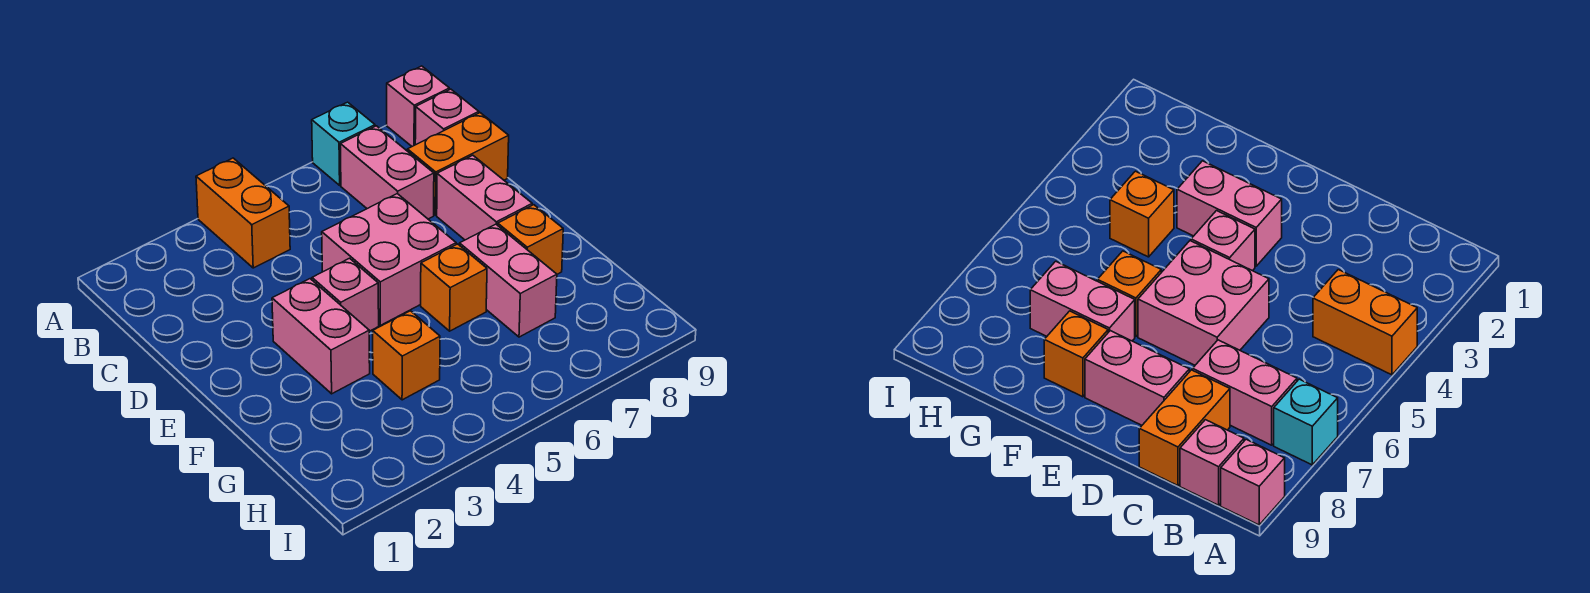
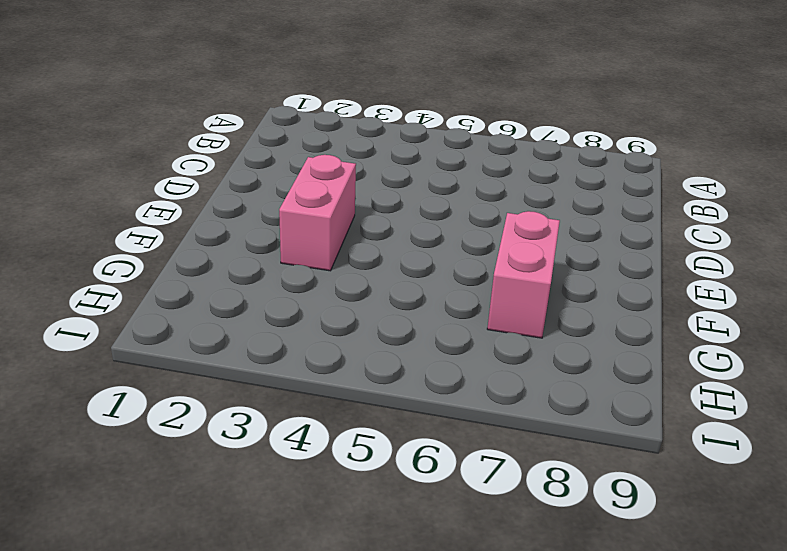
none -> orange brick A4:B4 level 1
none -> cyan brick A7 level 1
none -> pink brick A9 level 1

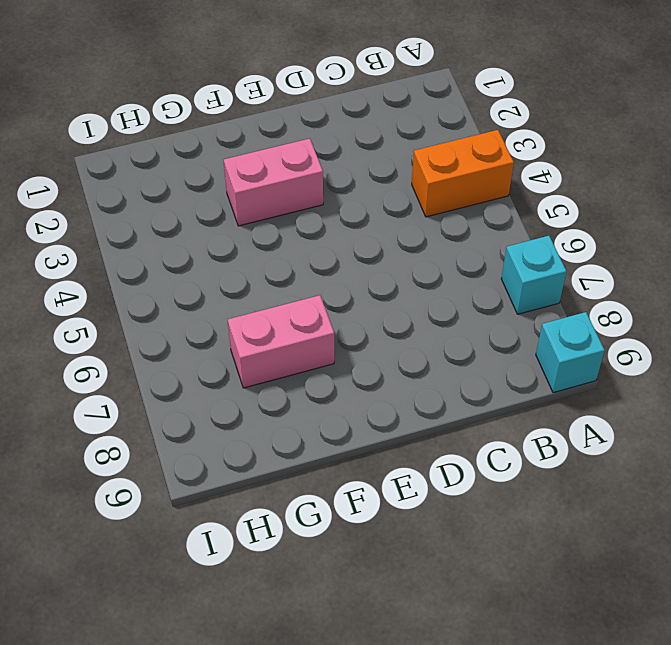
cyan brick A9 level 1 -> pink brick A9 level 1
none -> pink brick B7:C7 level 1
none -> pink brick B9 level 1
none -> orange brick C8:C9 level 1

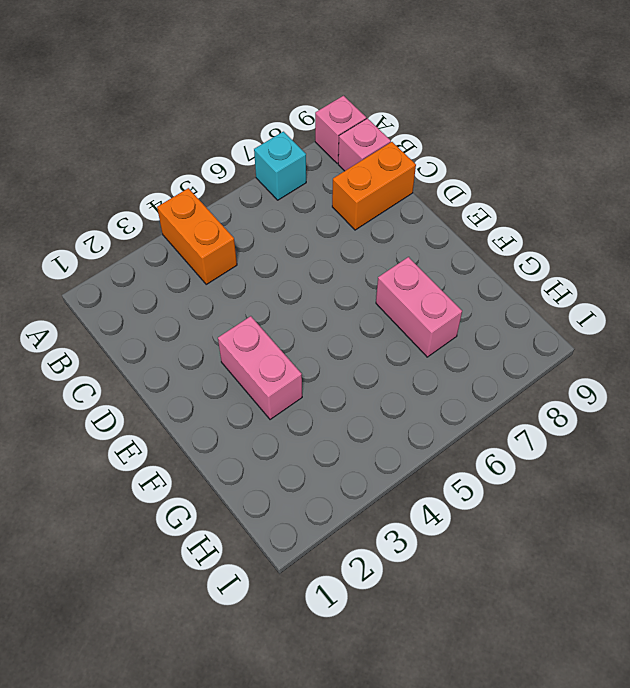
none -> pink brick B7:C7 level 1
none -> pink brick D5:E6 level 1
none -> pink brick D8:E8 level 1

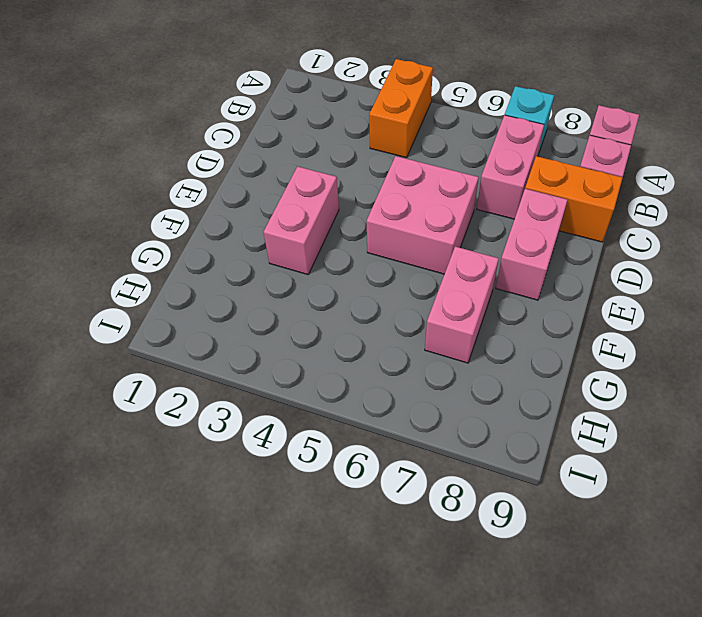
none -> pink brick E4 level 1
none -> orange brick F6 level 1
none -> orange brick F8 level 1

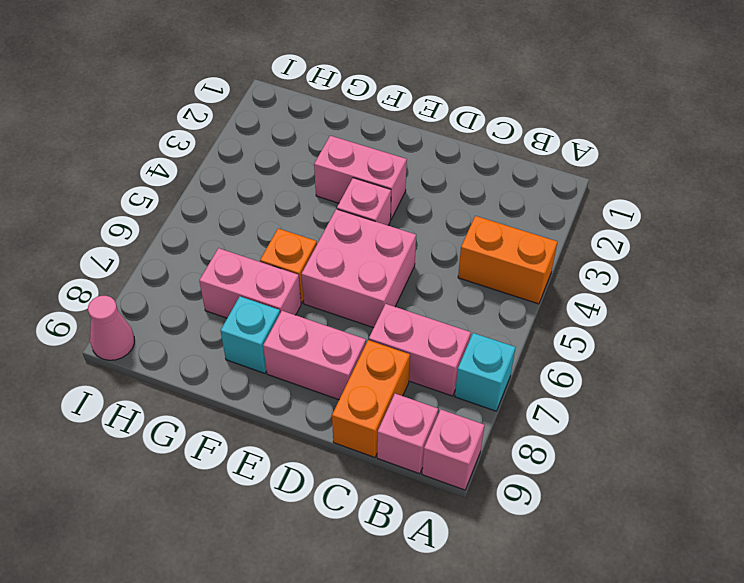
cyan brick F8 level 1 -> orange brick F8 level 1
pink cone I9 level 1 -> none
none -> orange brick G4 level 1

